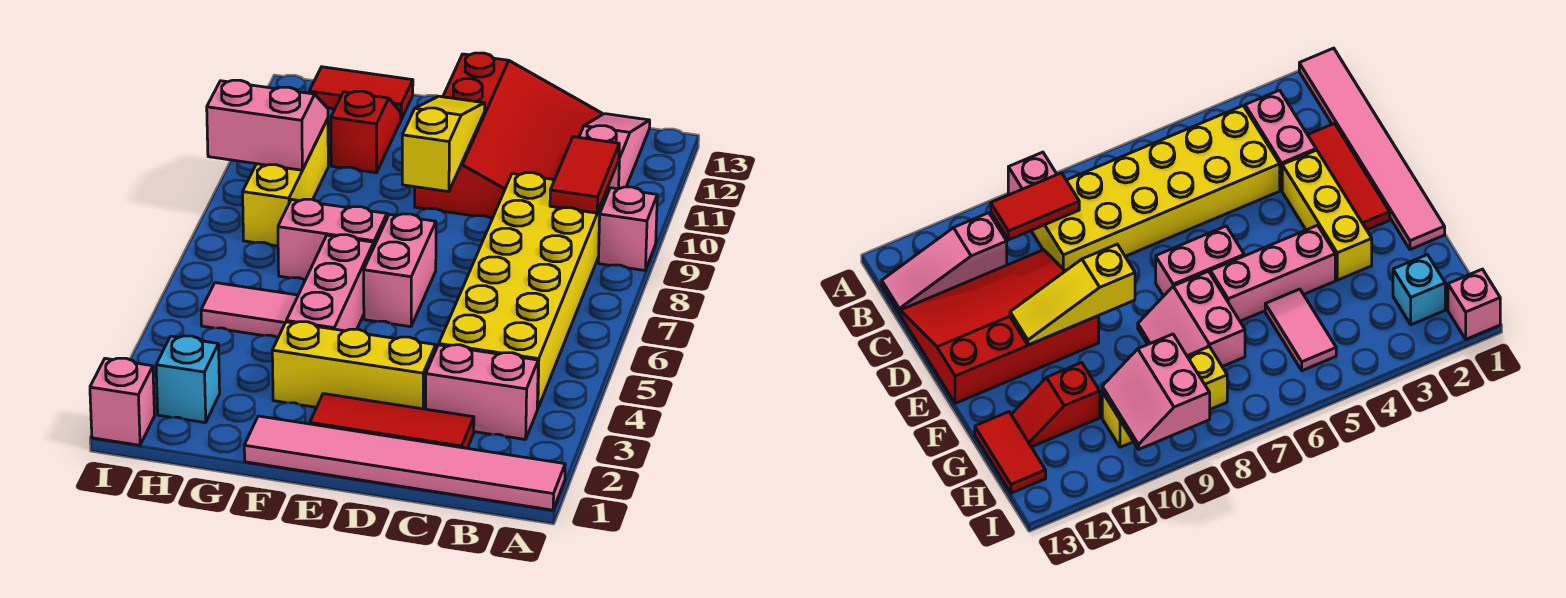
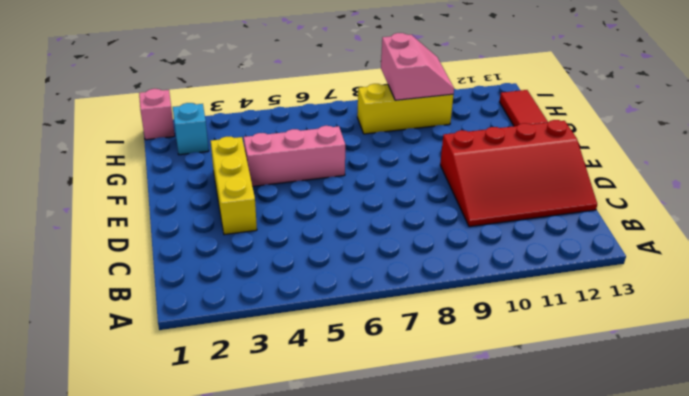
none -> pink tile A1:F1 level 1
none -> pink brick A9 level 1
none -> pink brick B3:C3 level 1

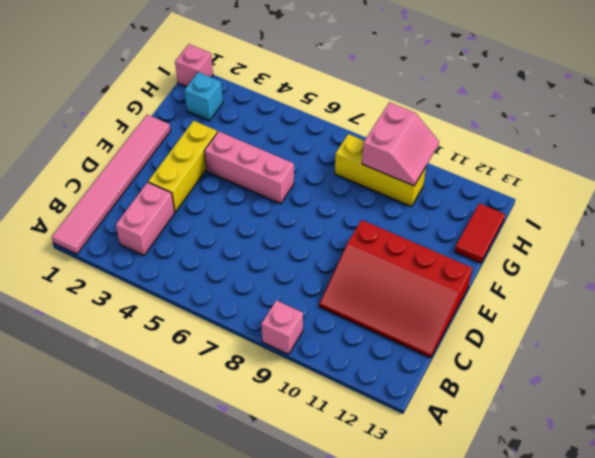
none -> yellow brick B4:C9 level 1
none -> pink slope B11:B13 level 1 top 11
none -> red tile C2:E2 level 1

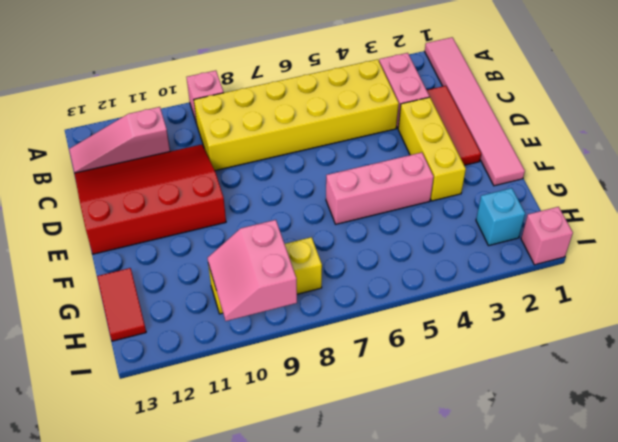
none -> pink brick E6:E7 level 1
none -> pink slope F7:G8 level 1 top 7
none -> pink tile G5:H5 level 1

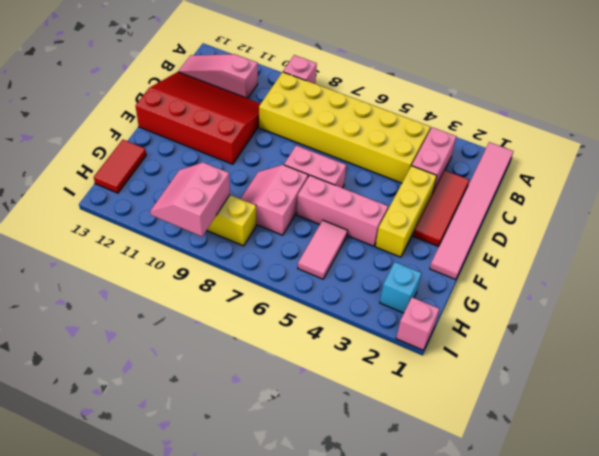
none -> red slope G11:G12 level 1 top 11
none -> red tile B9:B10 level 2
none -> yellow slope E9:E11 level 2 top 9

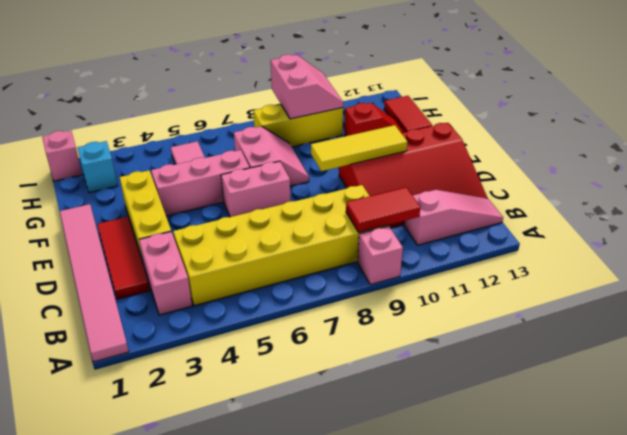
yellow tile E9:E11 level 2 -> yellow slope E9:E11 level 2 top 9

